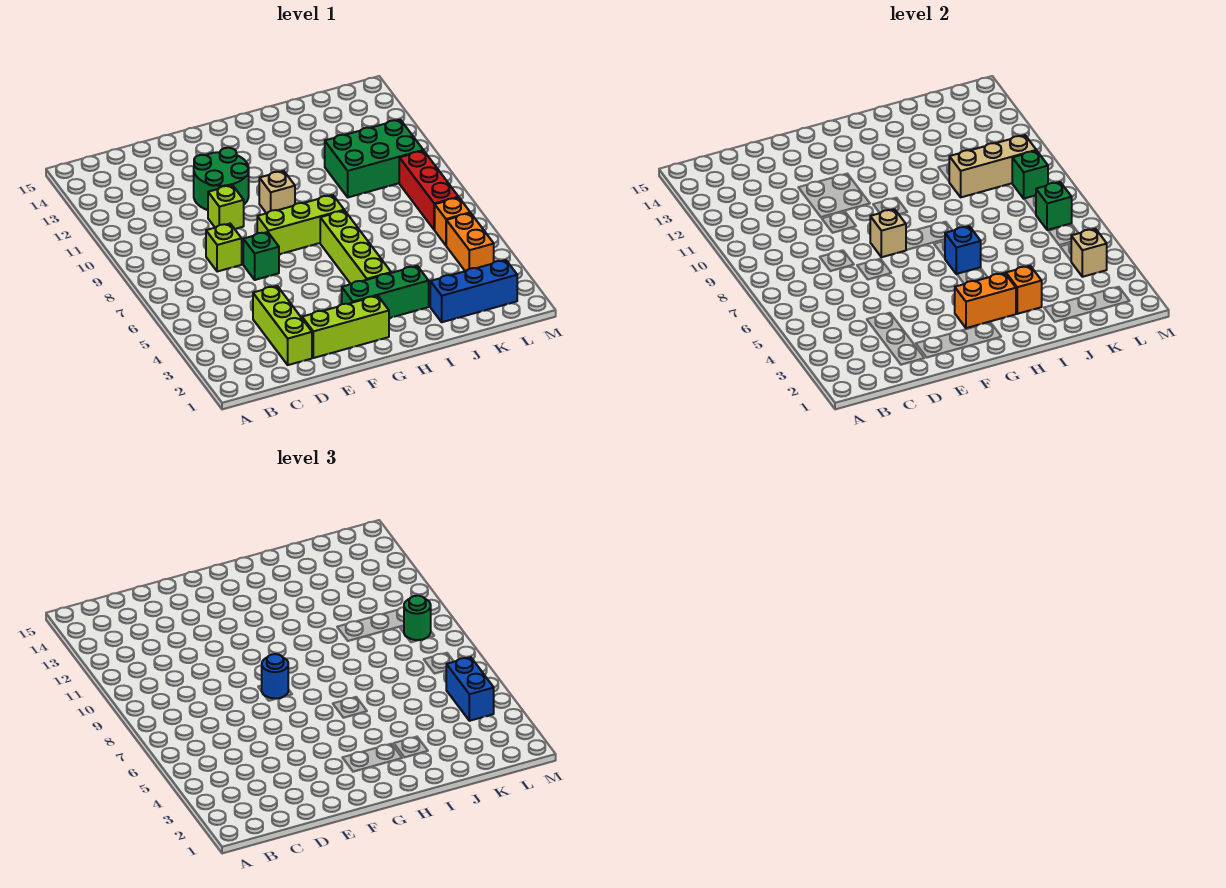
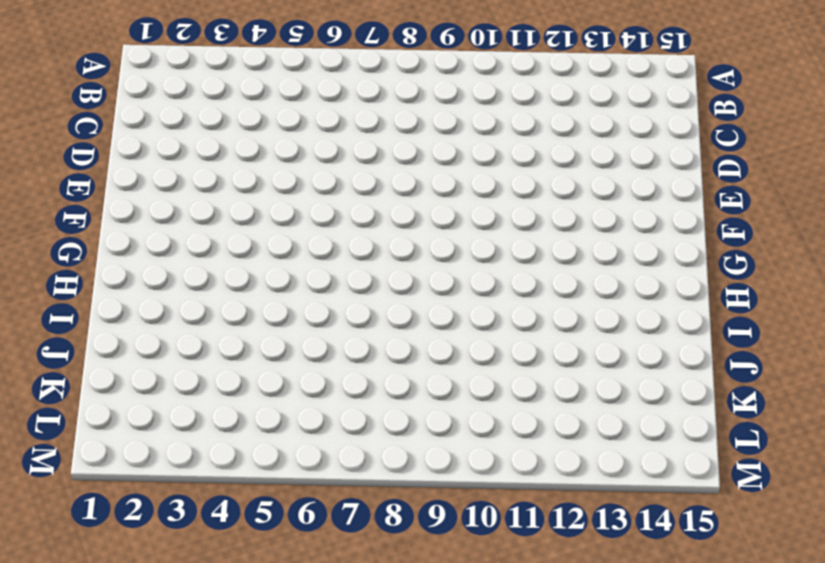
none -> lime brick D2:D4 level 1
none -> lime brick D8 level 1
none -> lime brick E2:G2 level 1

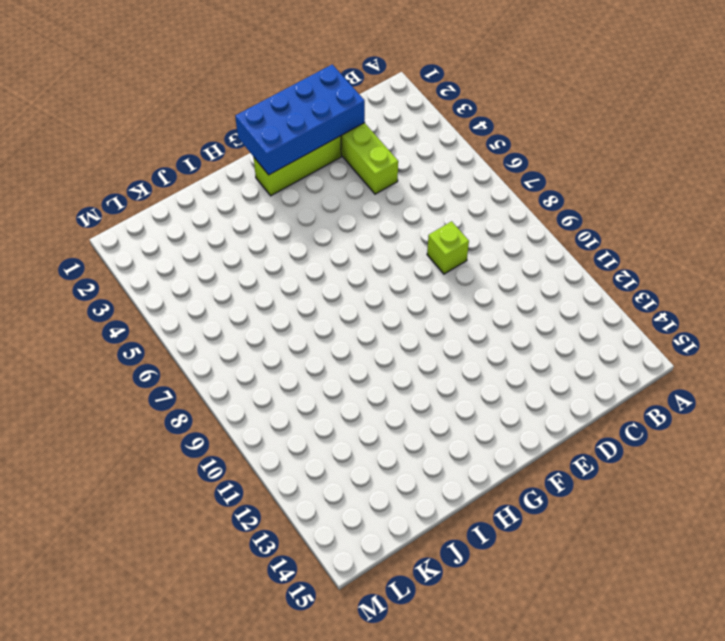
blue brick D1:G2 level 2 -> none
none -> green brick E7 level 1
none -> lime brick E10 level 1
none -> green round brick E11:F12 level 1

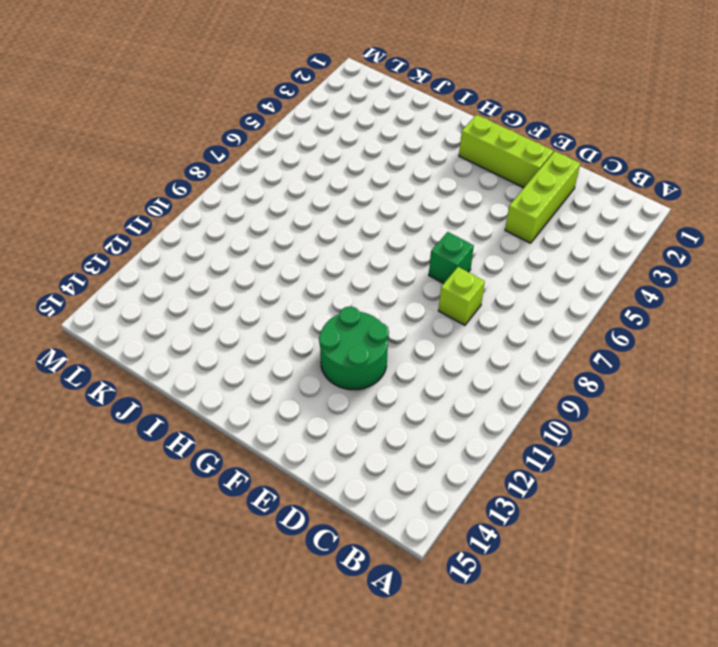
none -> lime brick E10 level 1
none -> lime brick F8:H8 level 1
none -> green brick G3:I3 level 1

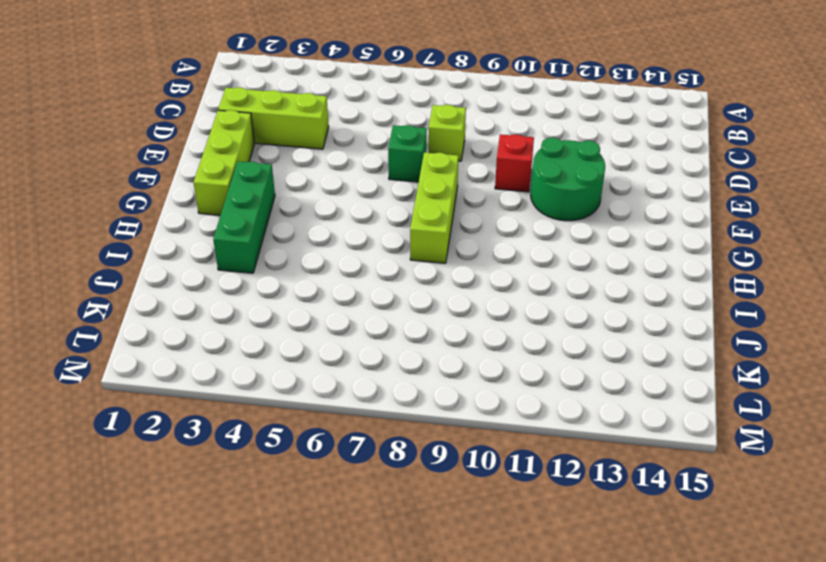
red brick E10 level 1 -> lime brick E10 level 1
none -> tan brick G10 level 1
none -> lime brick H4:H7 level 1
none -> blue brick J2:L2 level 1

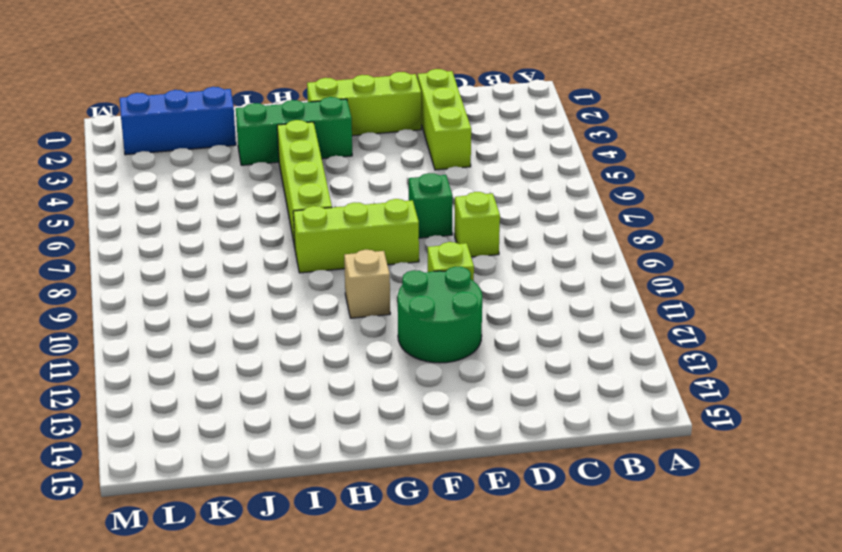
none -> green brick J10:L11 level 1
none -> orange brick L4:L5 level 1
none -> orange brick L6 level 1

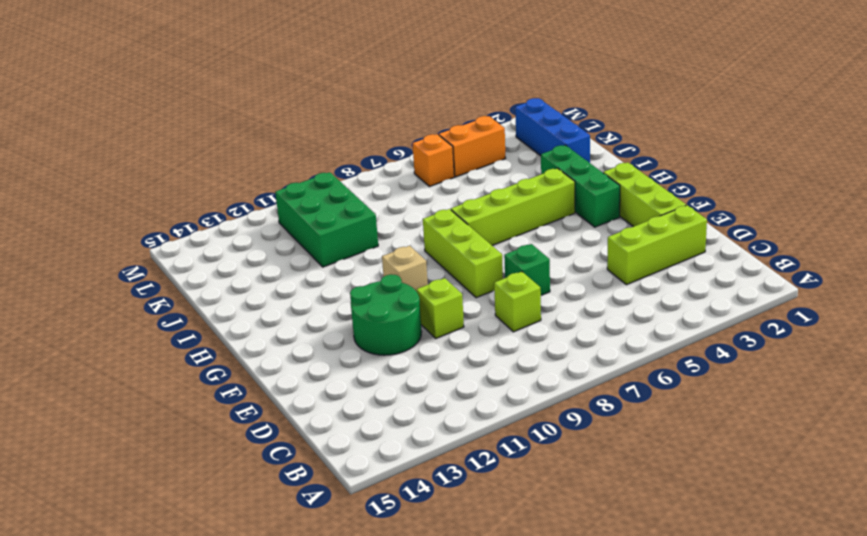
none -> red brick L7:L9 level 1
none -> tan brick F8 level 2
none -> orange brick G3:H3 level 2

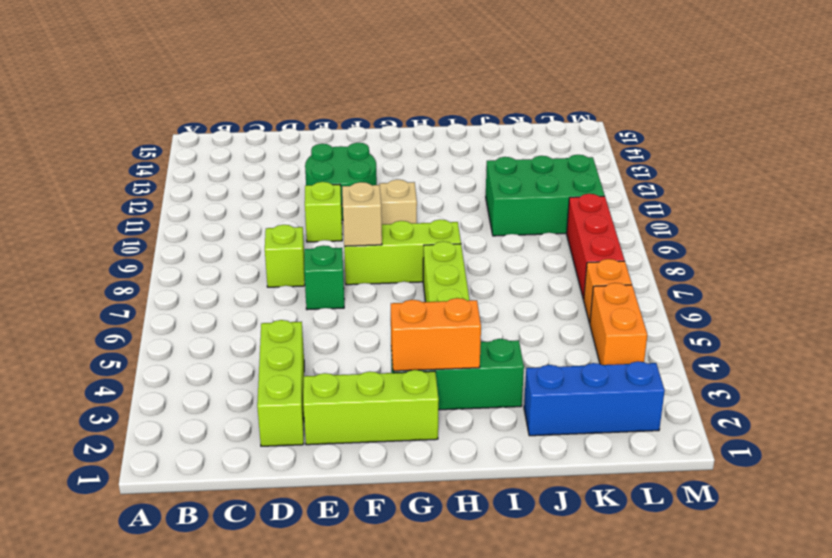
none -> blue brick H6 level 2
none -> orange brick I3 level 2
none -> tan brick J10:L10 level 2

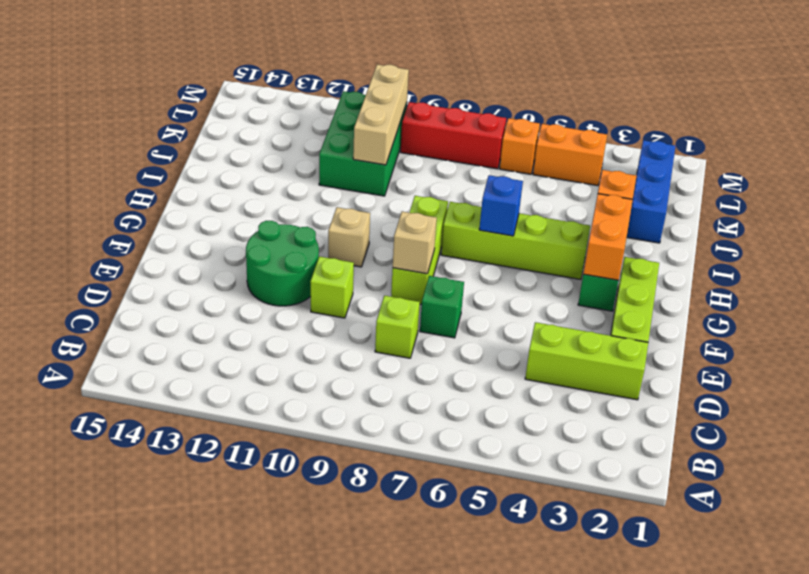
none -> tan brick L4 level 2
none -> green brick L7 level 2
none -> green brick L9 level 2

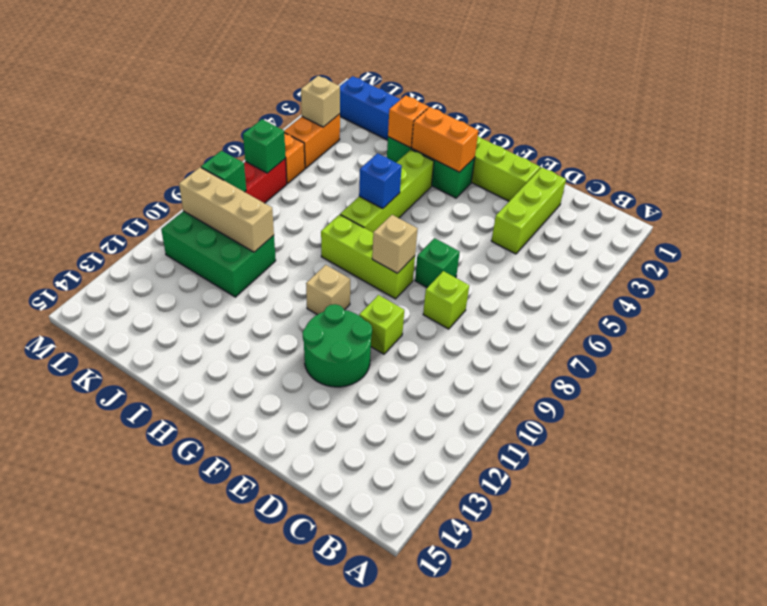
none -> blue round brick F8 level 3
none -> blue brick L4:L5 level 3
none -> green round brick L9 level 3

